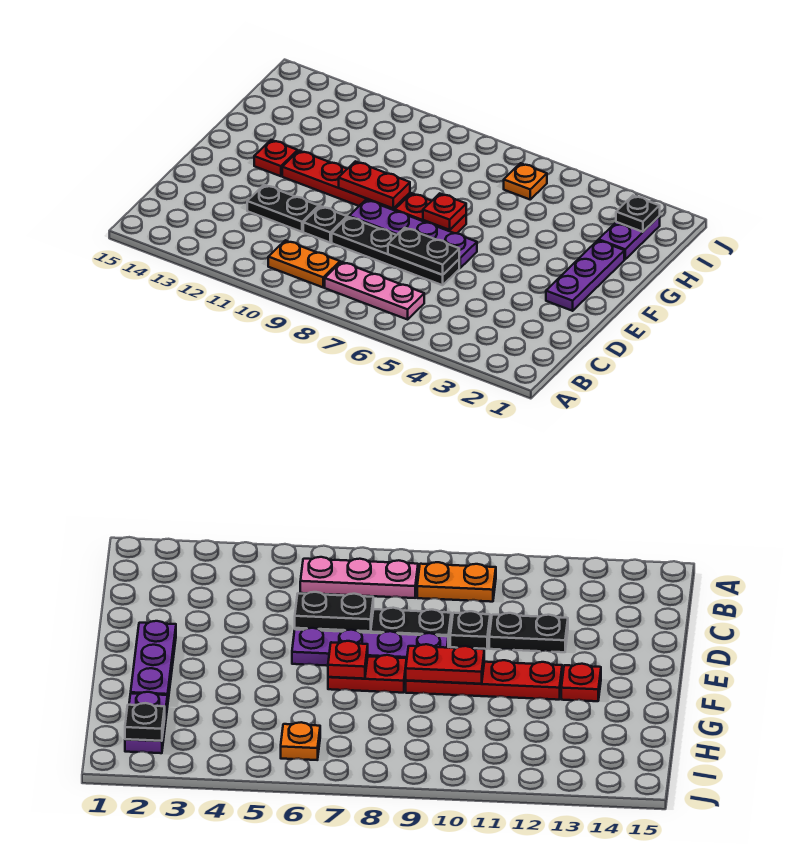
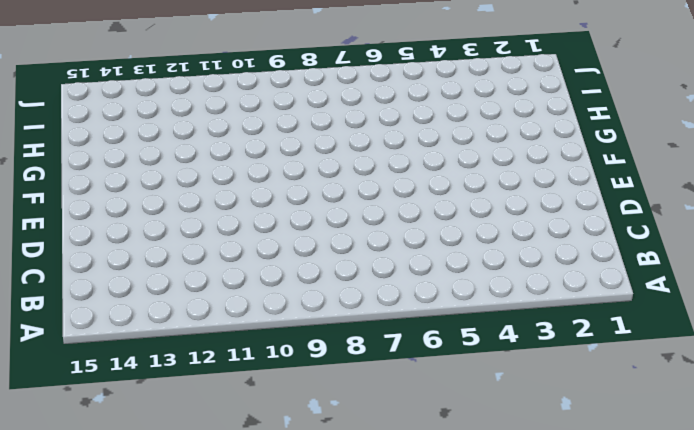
none -> pink plate B6:B8 level 1
none -> orange plate B9:B10 level 1
none -> black plate D6:D9 level 1

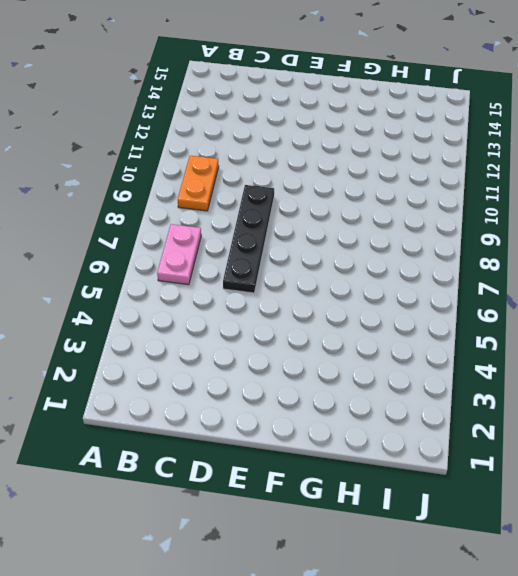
pink plate B6:B7 level 1 -> pink plate B6:B8 level 1
none -> black plate D10 level 1
none -> black plate D11:D12 level 1
none -> purple plate E2:G2 level 1

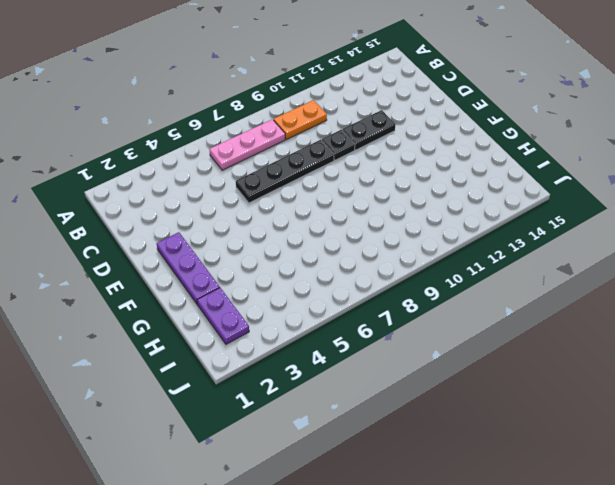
none -> purple plate E6:E9 level 1
none -> red plate F7:F8 level 1
none -> red plate F9:F12 level 1

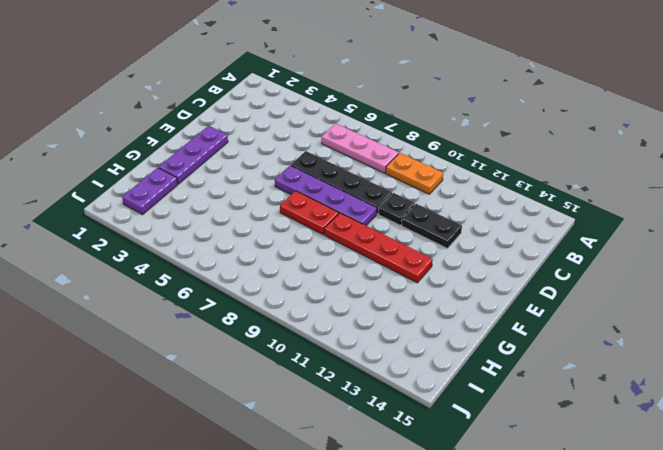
none -> red plate F13 level 1
none -> orange plate I6 level 1
none -> black plate D6:D7 level 2

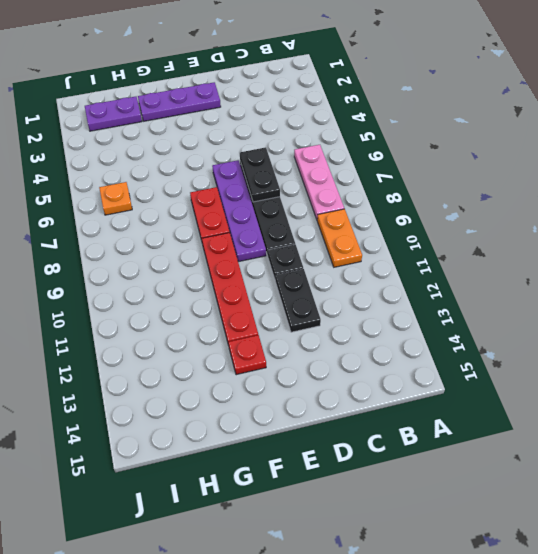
none -> red plate F7 level 2
none -> red plate F9:F10 level 2
none -> black plate I2 level 2

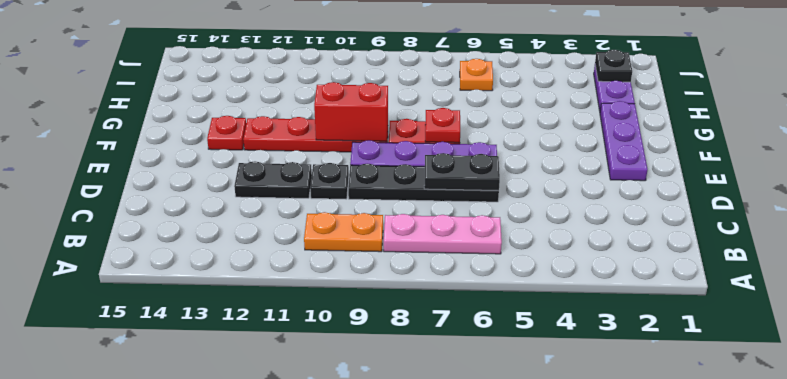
red brick F9:F10 level 2 -> red plate F9:F10 level 2

